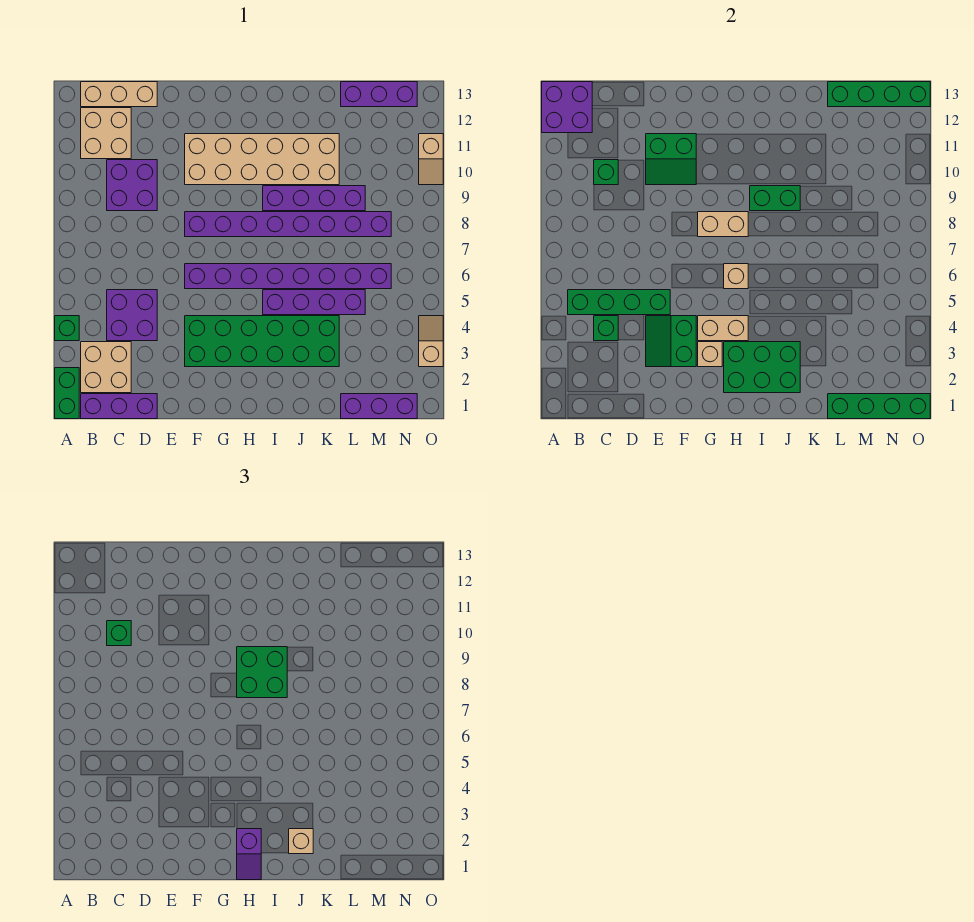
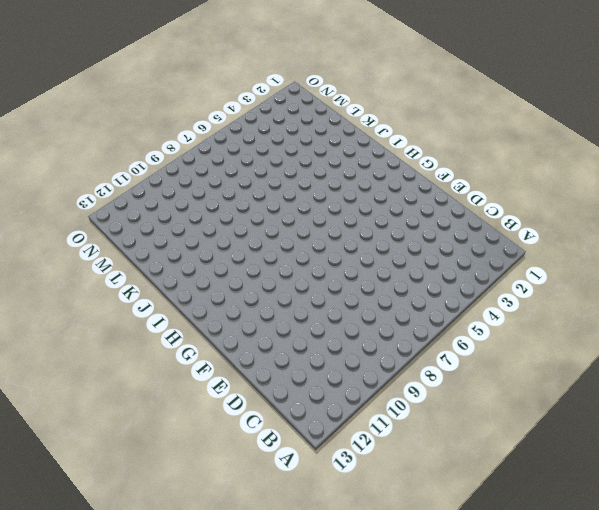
none -> green brick A1:A2 level 1
none -> green brick A4 level 1
none -> purple brick B1:D1 level 1
none -> tan brick B2:C3 level 1

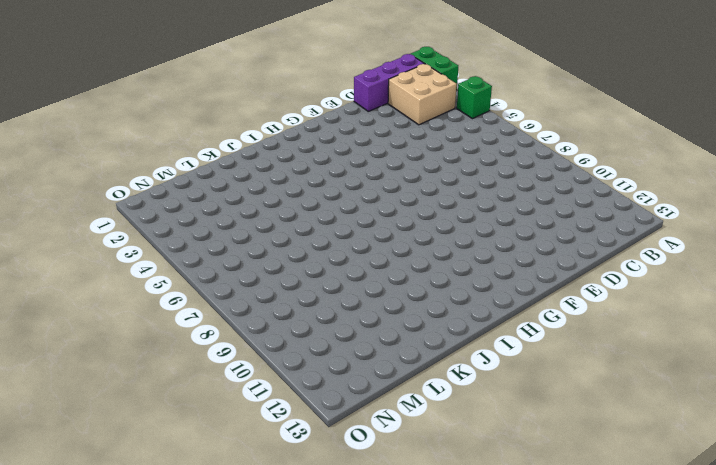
none -> tan brick B11:C12 level 1
none -> tan brick B13:D13 level 1
none -> purple brick C4:D5 level 1
none -> purple brick C9:D10 level 1

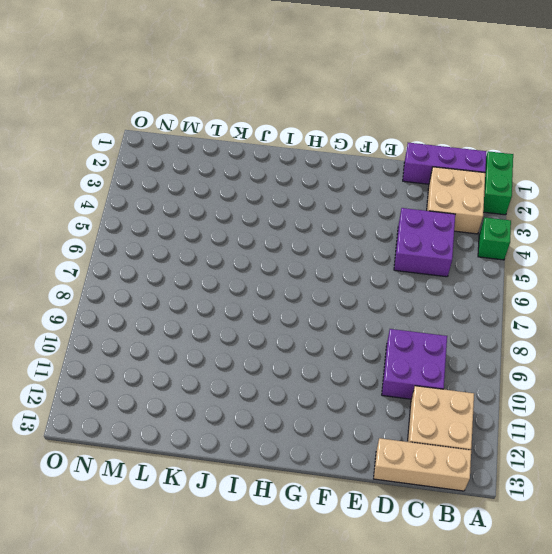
none -> green brick F3:K4 level 1
none -> purple brick F6:M6 level 1
none -> purple brick F8:M8 level 1
none -> tan brick F10:K11 level 1

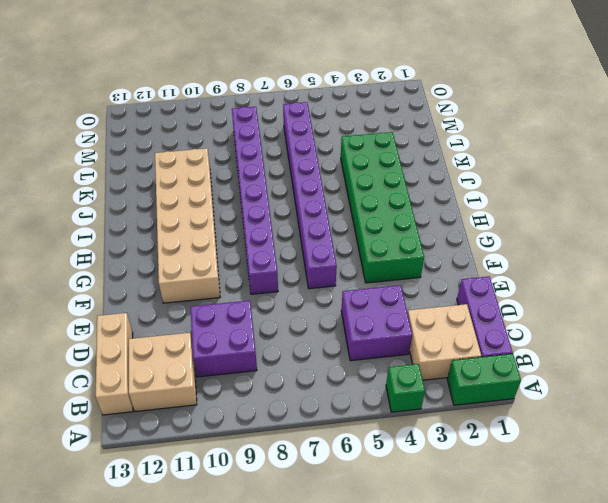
none -> purple brick I5:L5 level 1
none -> purple brick I9:L9 level 1
none -> purple brick L1:N1 level 1
none -> purple brick L13:N13 level 1

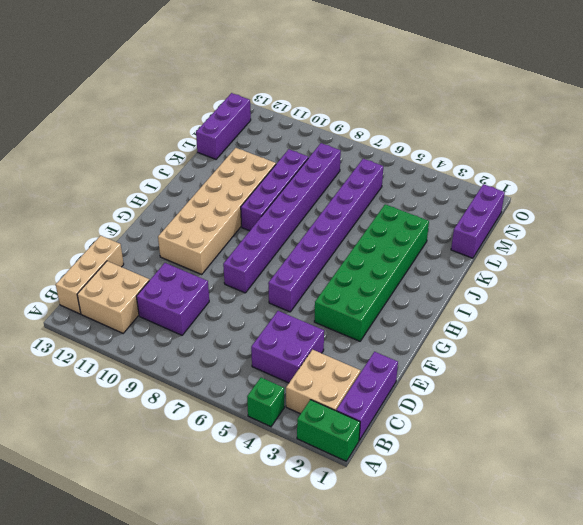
none -> purple brick I5:L5 level 1
none -> tan slope O3:O4 level 1 top 3
none -> tan slope O10:O11 level 1 top 11
none -> purple brick A12:B13 level 2

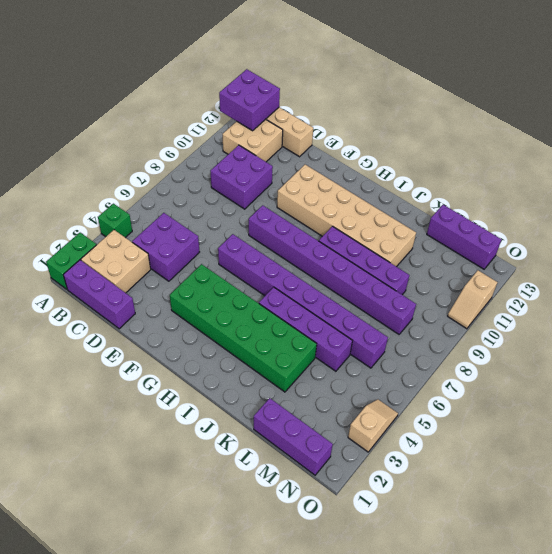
none -> green brick B5:E5 level 2
none -> green brick C4 level 2
none -> green brick C10 level 2
none -> green slope E3:F4 level 2 top F

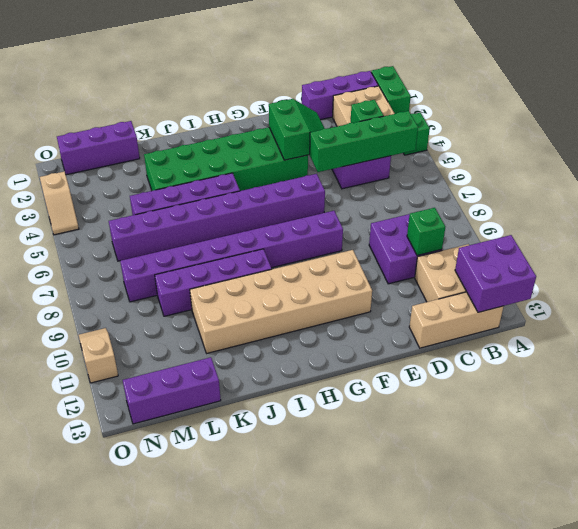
none -> green slope E10:F11 level 2 top 11
none -> tan brick G3 level 2
none -> tan brick G4:H4 level 2
none -> tan brick G8:H8 level 2

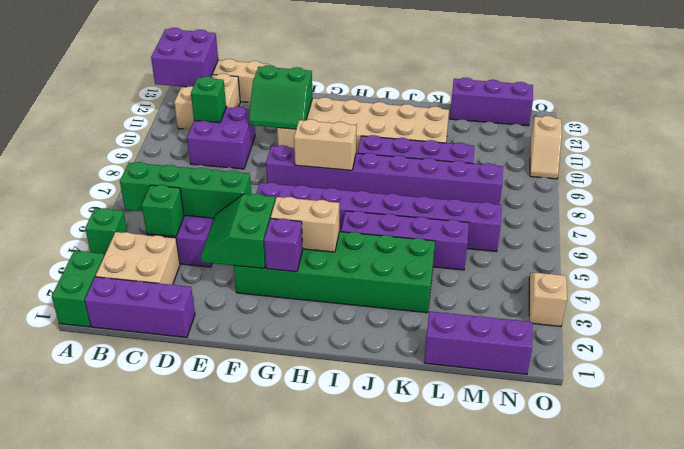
purple brick G3 level 2 -> tan brick G3 level 2
none -> green brick H2:J3 level 2
none -> tan brick H6 level 2
none -> green brick I9:J9 level 2
none -> green brick L1:O1 level 2

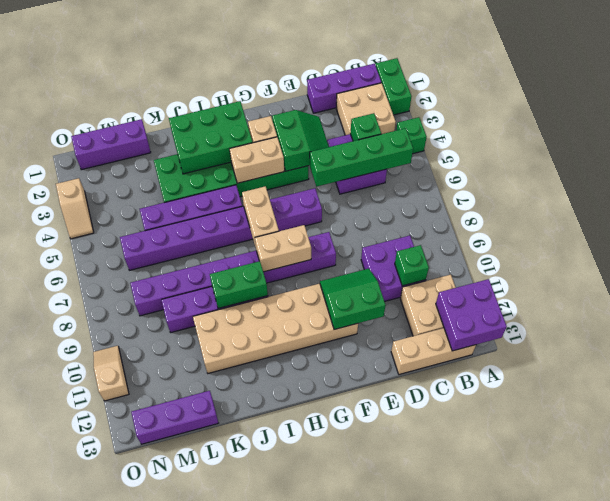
tan brick H6:H7 level 2 -> tan brick H6 level 2
none -> green brick L1:O1 level 2
none -> green brick L13:O13 level 2
none -> green brick C10 level 3
none -> purple slope H1:H2 level 3 top 2

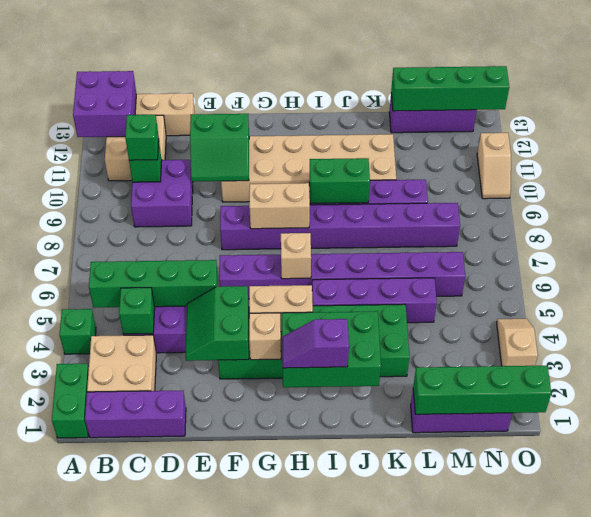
purple slope H2:I2 level 3 top I -> purple slope H1:H2 level 3 top 2
none -> green brick H8:I9 level 3
none -> tan brick J2 level 3

